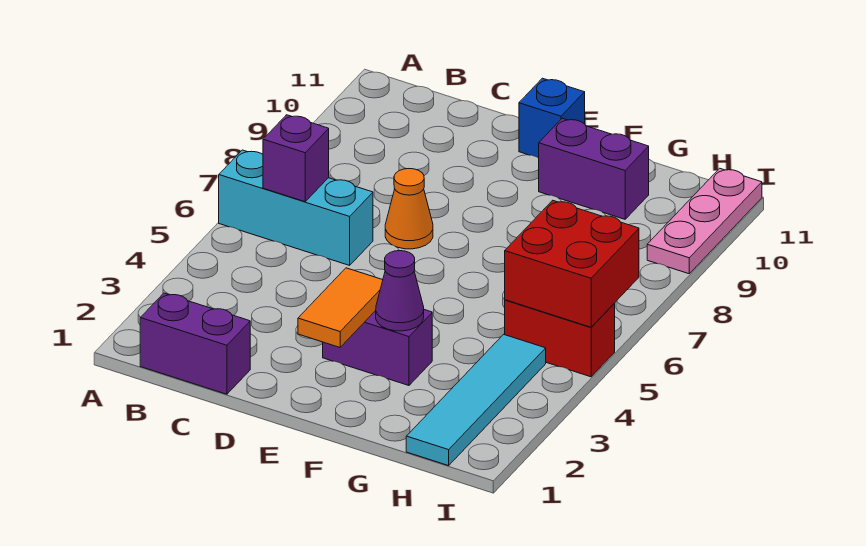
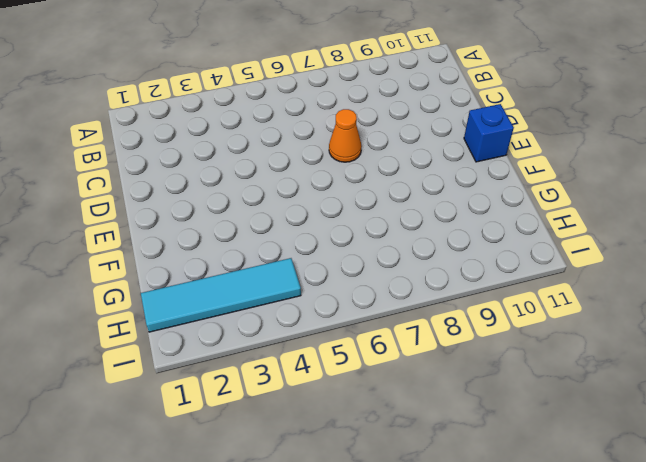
none -> cyan brick A6:C6 level 1
none -> purple brick B1:C1 level 1
none -> purple brick E3:F3 level 1

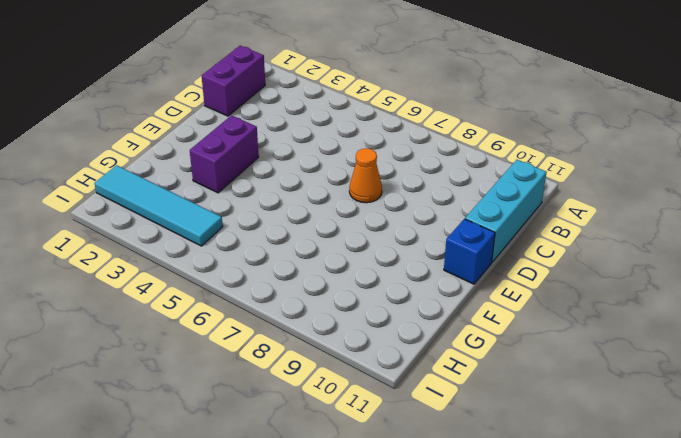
cyan brick B11:D11 level 1 -> cyan brick A6:C6 level 1
none -> purple brick F10:G10 level 1
none -> red brick H5:I5 level 1
none -> pink plate I9:I11 level 1

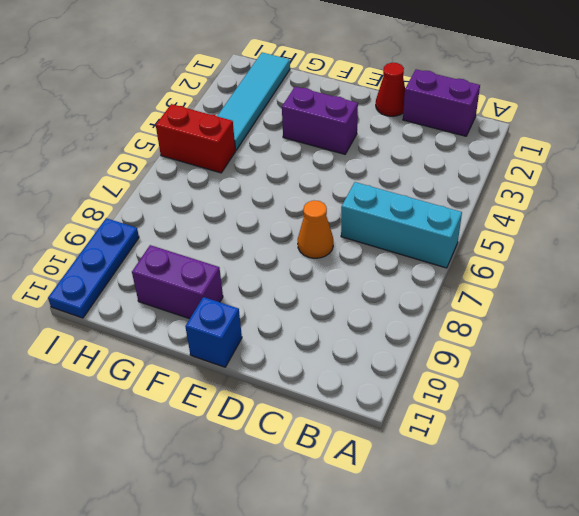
red cone D1 level 1 -> none
blue plate I9:I11 level 1 -> pink plate I9:I11 level 1
none -> purple brick B6 level 2
none -> orange tile E2:E3 level 2
none -> purple cone F3 level 2

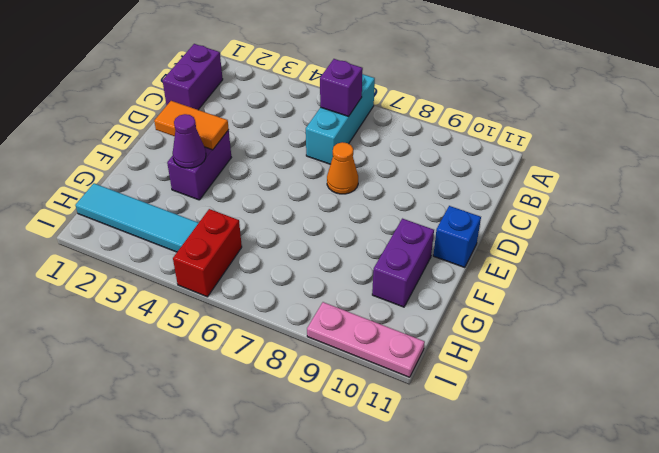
none -> red brick H5:I6 level 2

